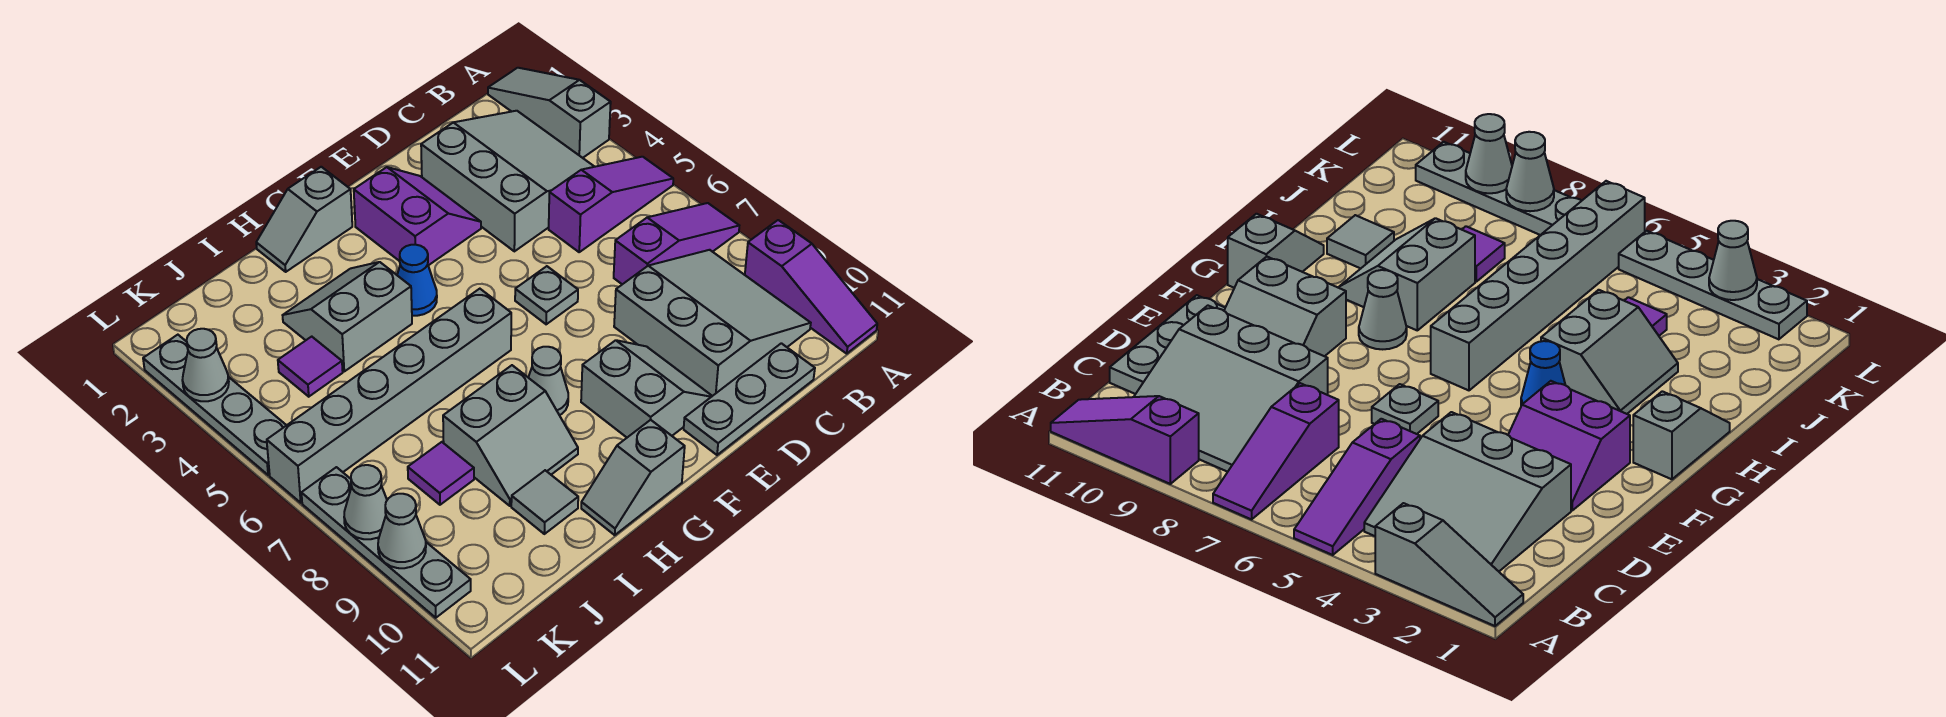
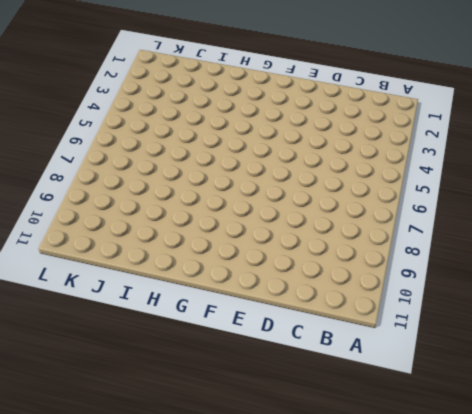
none -> grey slope A1:A3 level 1 top 3
none -> purple slope A5:C5 level 1 top C
none -> purple slope A7:C7 level 1 top C

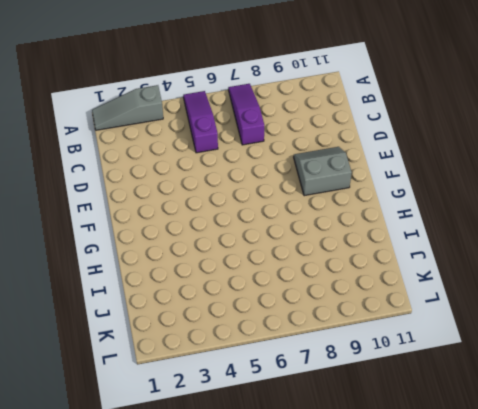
none -> purple slope A9:A11 level 1 top 9
none -> grey slope B2:D4 level 1 top D
none -> grey slope B8:D10 level 1 top D

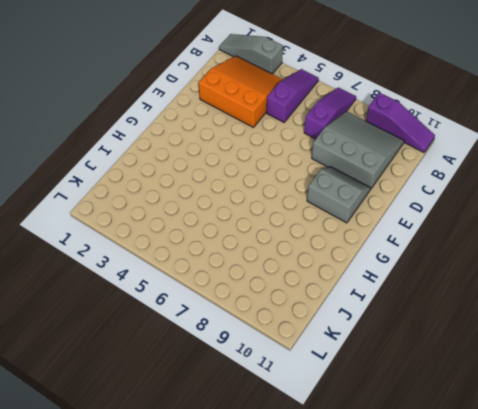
orange slope B2:D4 level 1 top D -> grey slope B2:D4 level 1 top D
none -> grey plate C11:E11 level 1
none -> purple slope E2:F3 level 1 top F
none -> grey plate E6 level 1

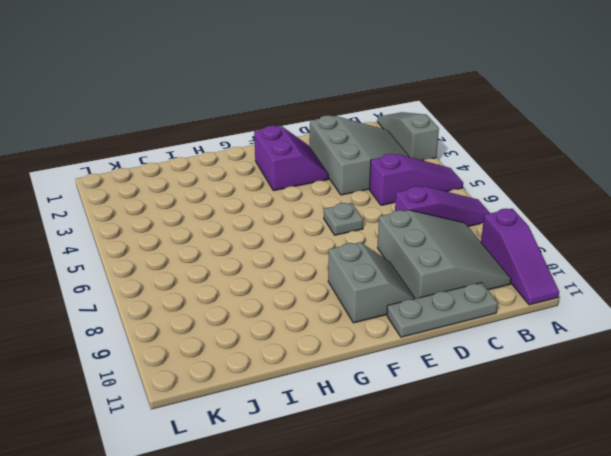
none -> grey slope G1:H1 level 1 top G
none -> blue cone G4 level 1
none -> grey brick G6:L6 level 1

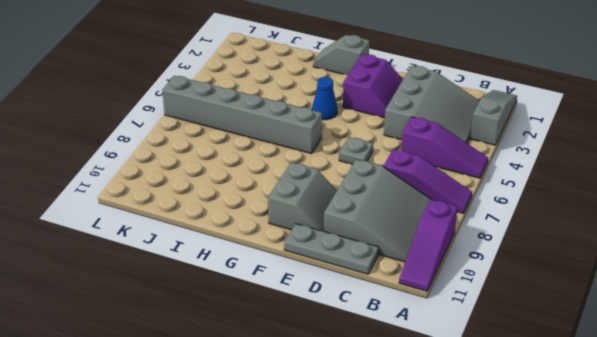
none -> grey cone G8 level 1
none -> grey slope G11:H11 level 1 top G
none -> grey slope H3:I4 level 1 top 4

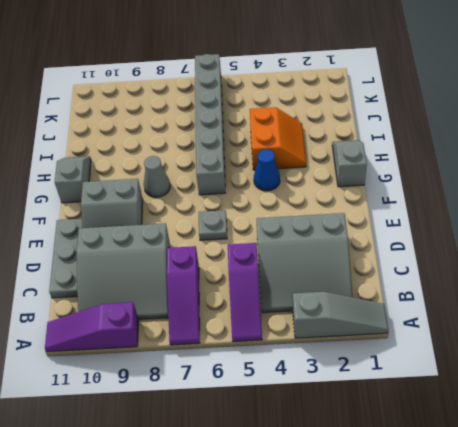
orange slope H3:I4 level 1 top 4 -> grey slope H3:I4 level 1 top 4
none -> purple slope E2:F3 level 1 top F
none -> grey slope H8:I9 level 1 top 8
none -> grey tile I10 level 1

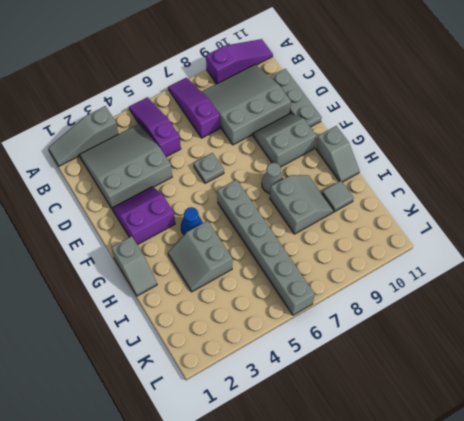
none -> purple tile J4 level 1
none -> purple tile J8 level 1
none -> grey plate L2:L5 level 1

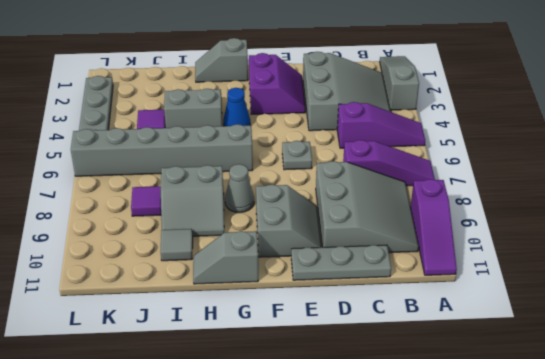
none -> grey plate L7:L10 level 1
none -> grey cone L3 level 2
none -> grey cone L8 level 2

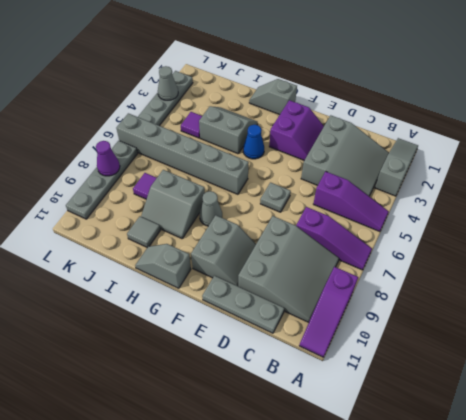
purple cone L8 level 2 -> grey cone L8 level 2
none -> grey cone L9 level 2

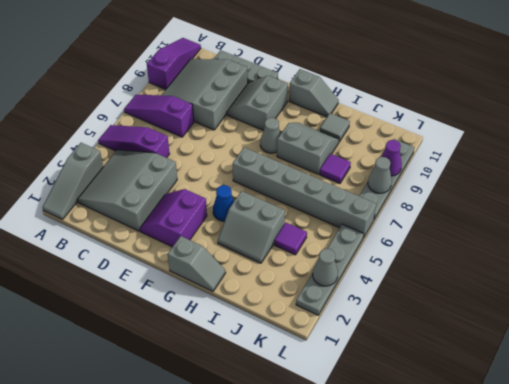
purple cone L9 level 2 -> grey cone L9 level 2
none -> grey plate E6 level 1

